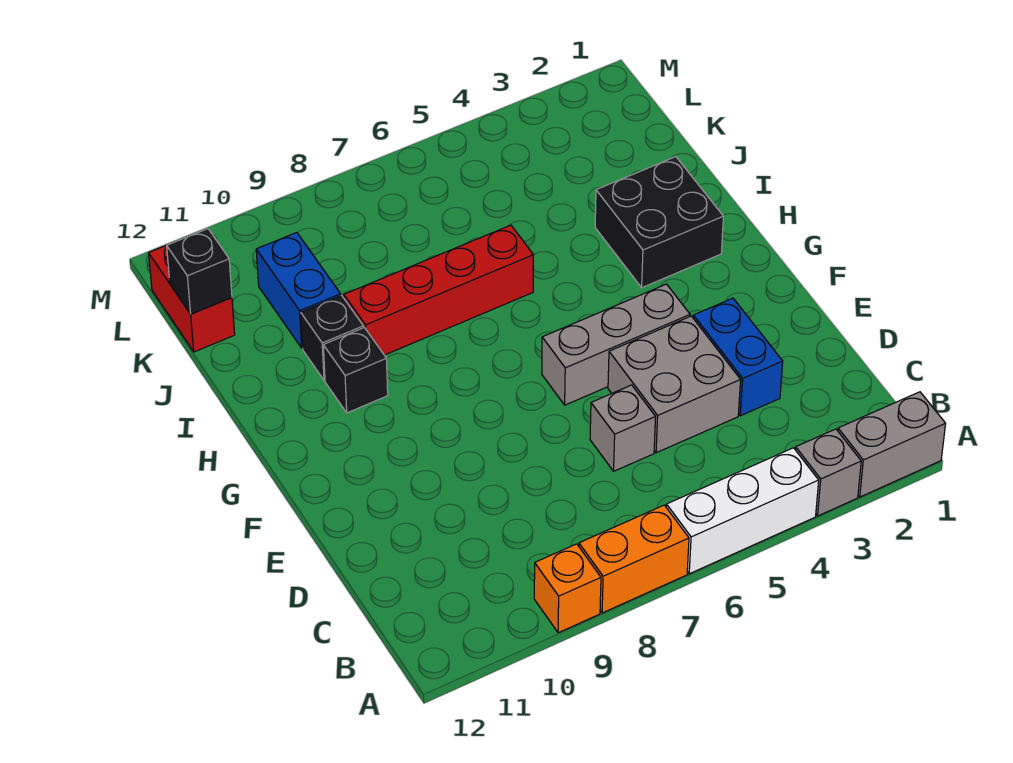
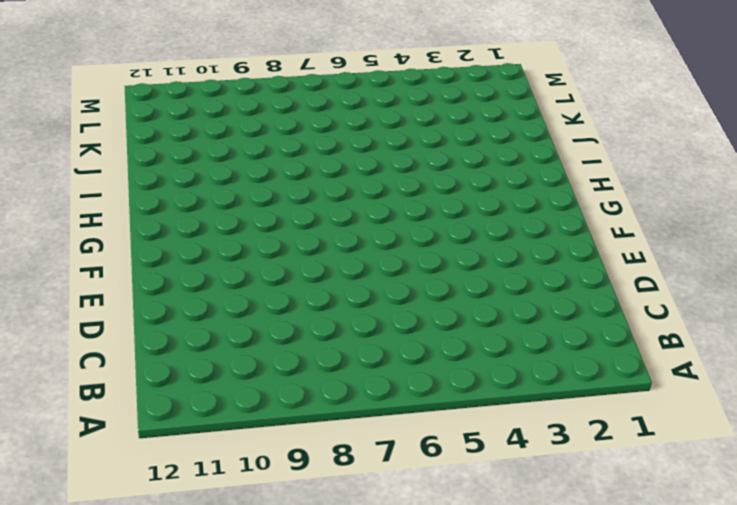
none -> grey brick A1:A2 level 1
none -> grey brick A3 level 1
none -> white brick A4:A6 level 1

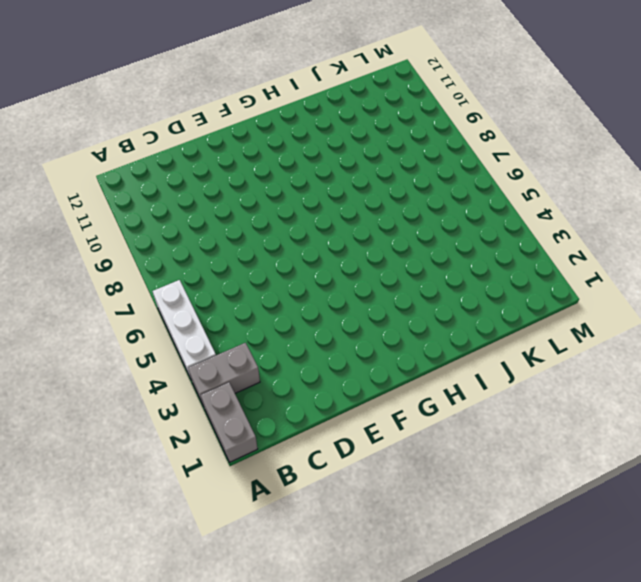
grey brick A3:B3 level 1 -> grey brick A3 level 1
none -> orange brick A7:A8 level 1
none -> orange brick A9 level 1
none -> blue brick D3:E3 level 1

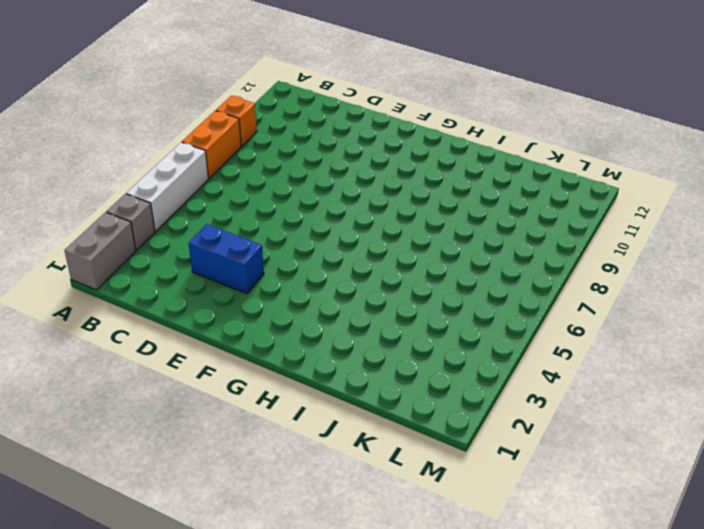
none -> grey brick D4:E5 level 1
none -> grey brick D6 level 1
none -> grey brick F4:F6 level 1

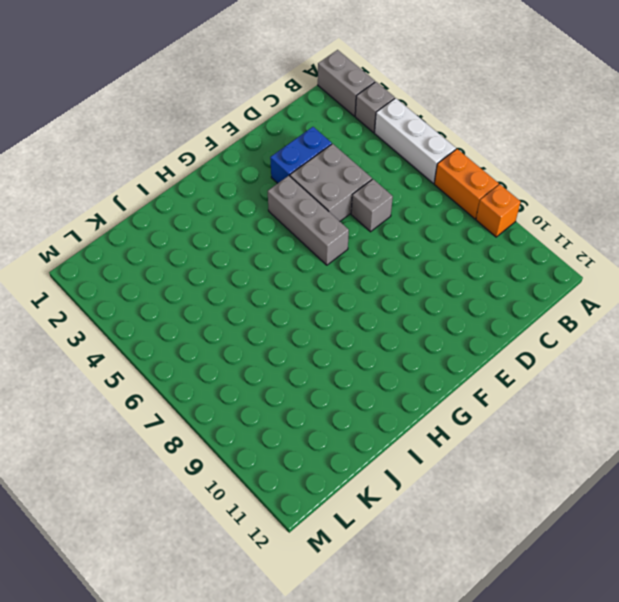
none -> black brick H2:I3 level 1
none -> black brick H10 level 1
none -> red brick I6:I9 level 1

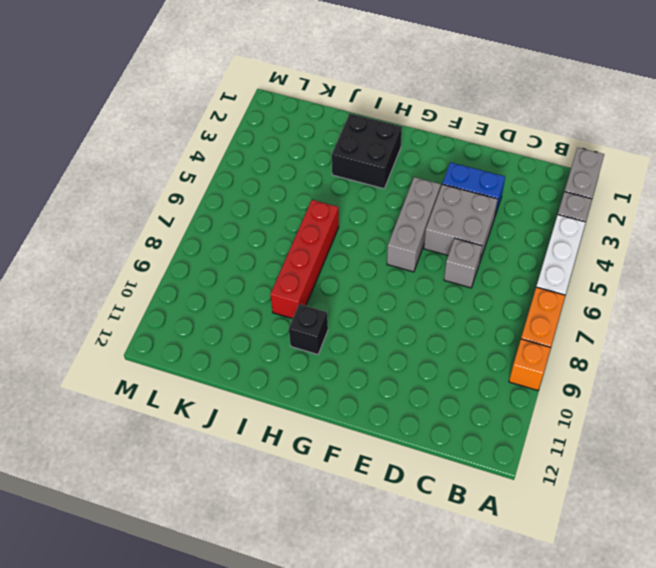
none -> black brick I10 level 1
none -> blue brick J10:K10 level 1
none -> red brick K12:L12 level 1

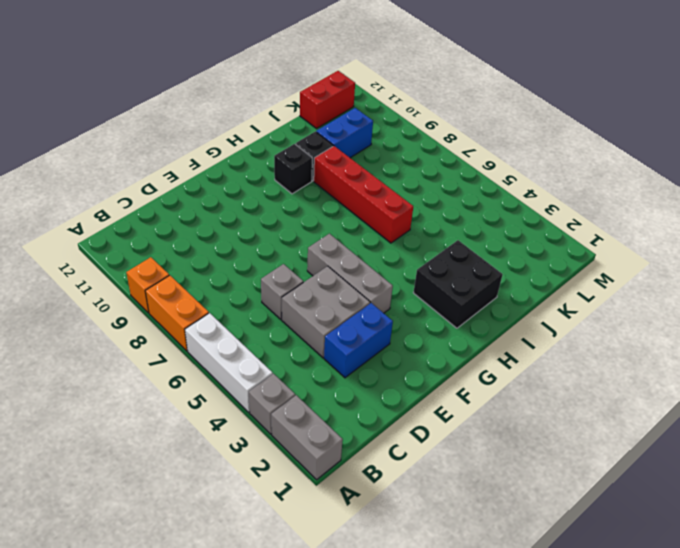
none -> black brick K12 level 2

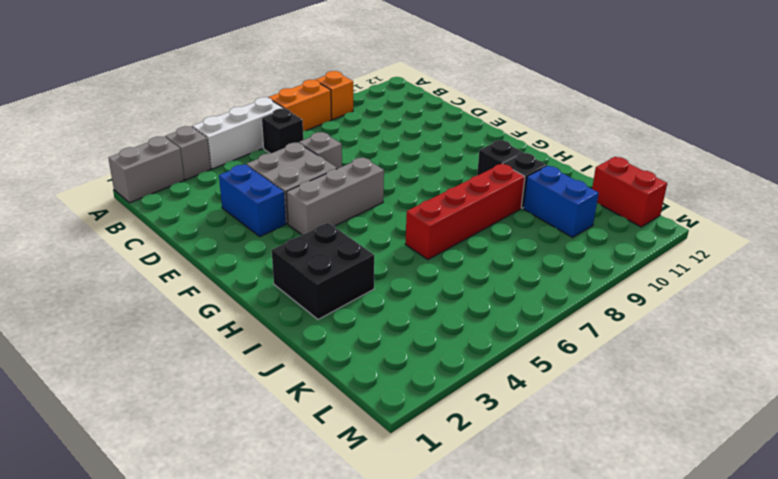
black brick B6 level 1 -> black brick K12 level 2

